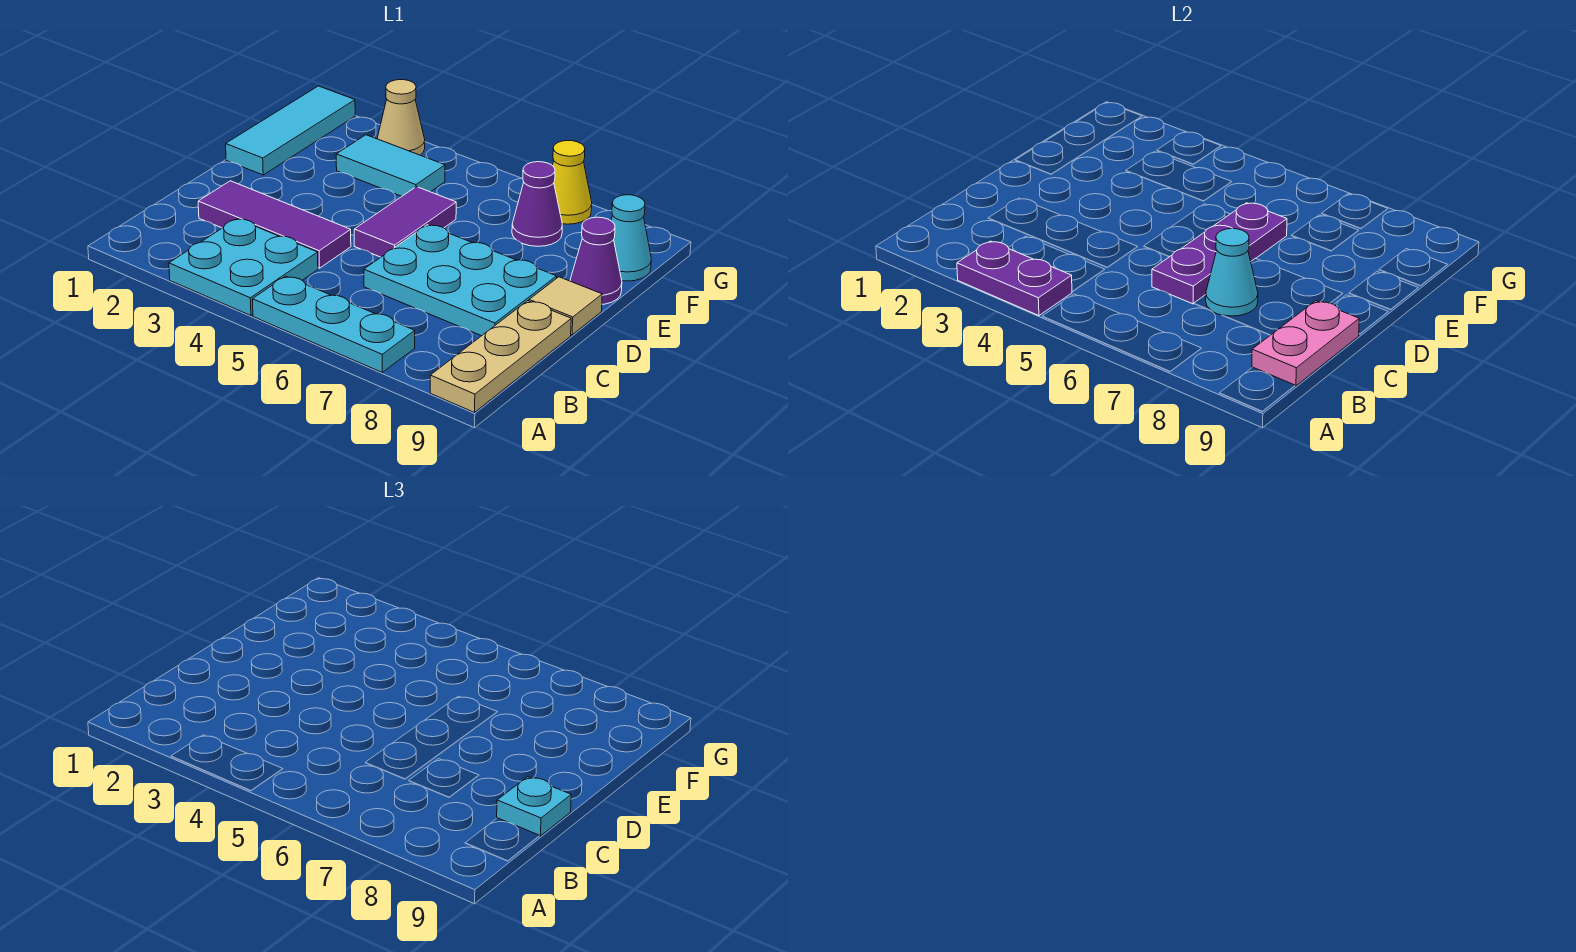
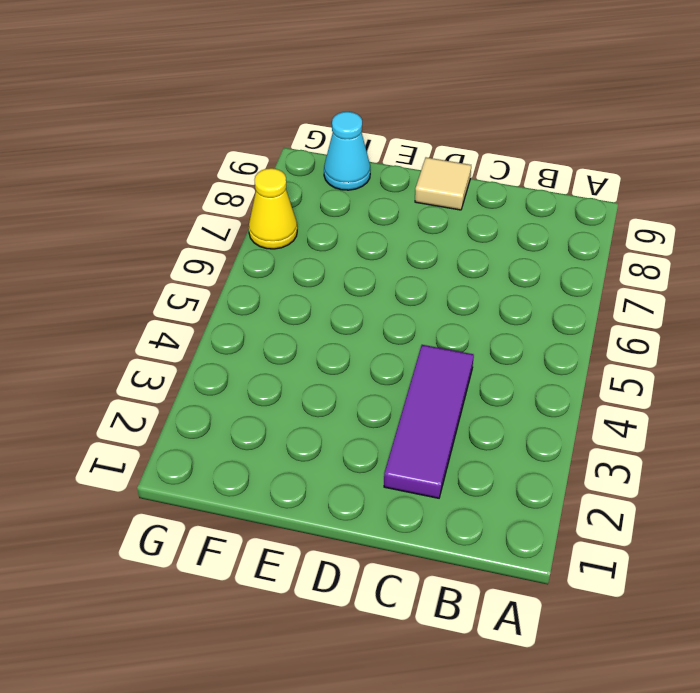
none -> cyan plate A3:B4 level 1
none -> cyan plate A5:A7 level 1
none -> tan plate A9:C9 level 1

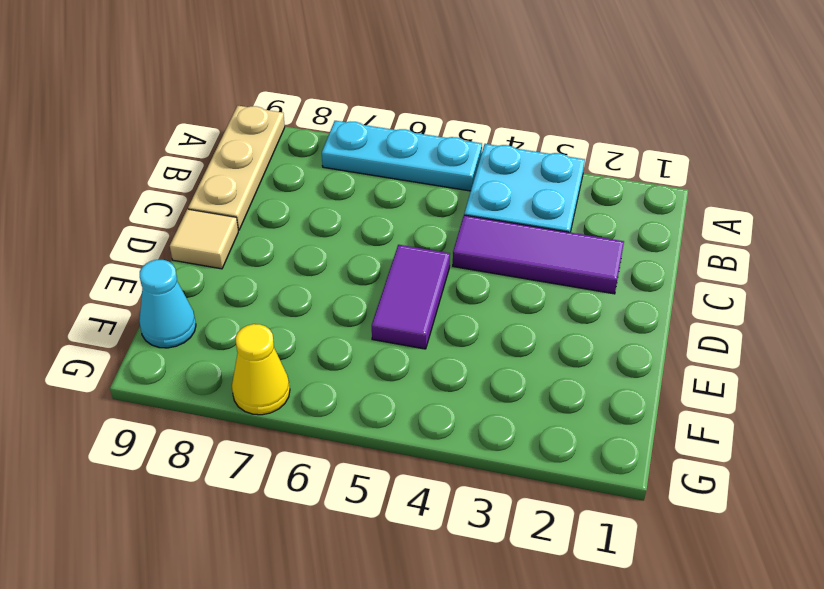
none -> cyan plate C6:D8 level 1
none -> cyan tile E1:G1 level 1
none -> purple cone E9 level 1

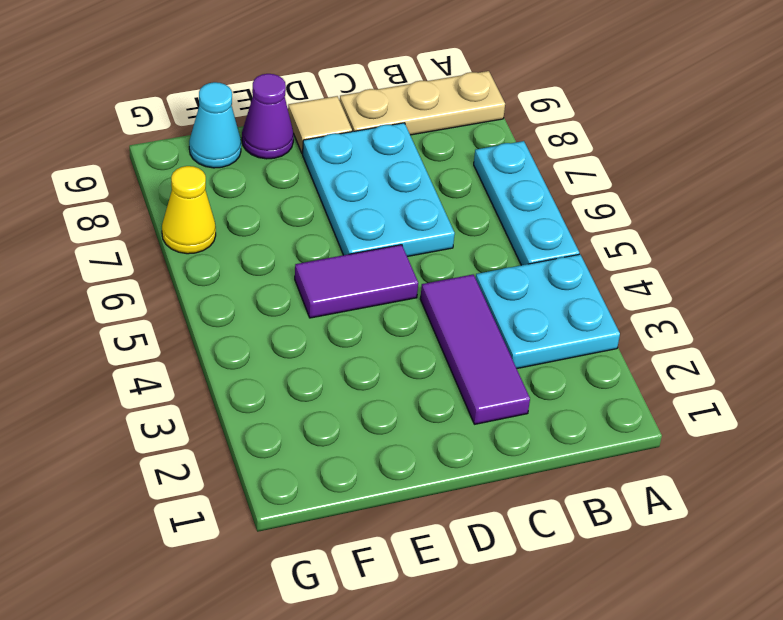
none -> cyan tile E1:G1 level 1
none -> cyan tile F3:F4 level 1
none -> purple cone F7 level 1

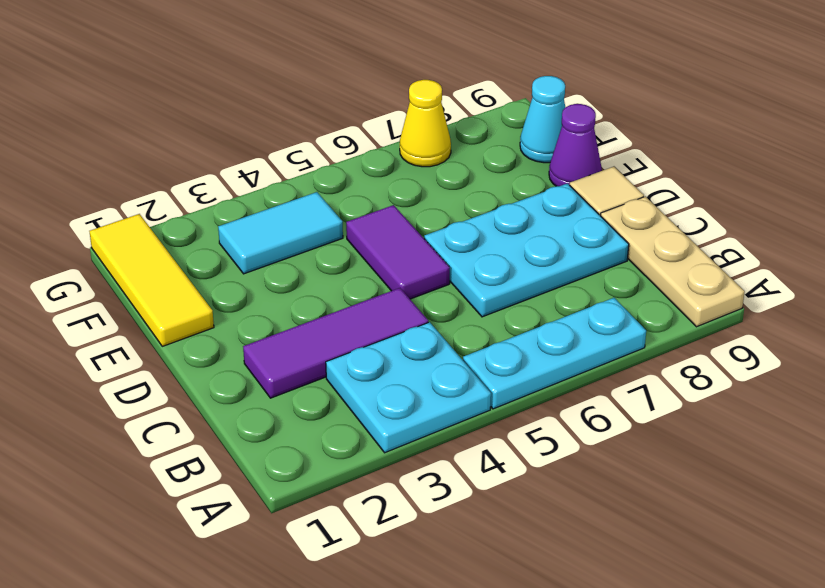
yellow tile E1:G1 level 1 -> cyan tile E1:G1 level 1
none -> purple cone F7 level 1
none -> tan cone G3 level 1
none -> purple plate A3:A4 level 2

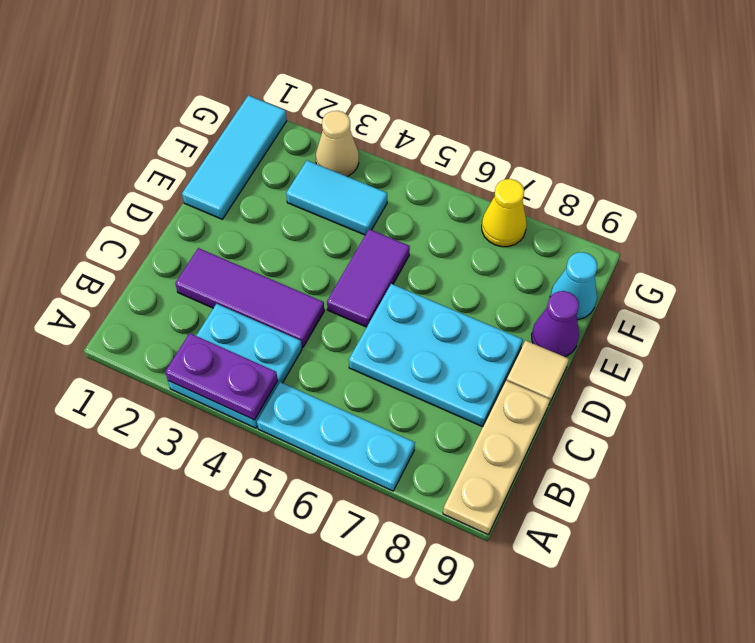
none -> purple cone F7 level 1
none -> pink plate B9:C9 level 2
none -> purple plate C6:E6 level 2

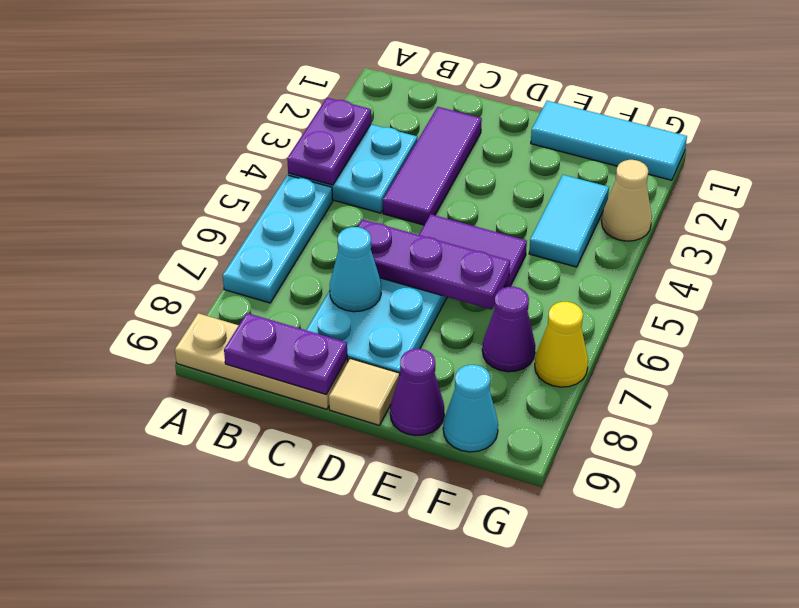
purple plate B9:C9 level 2 -> pink plate B9:C9 level 2
none -> cyan plate C9 level 3

